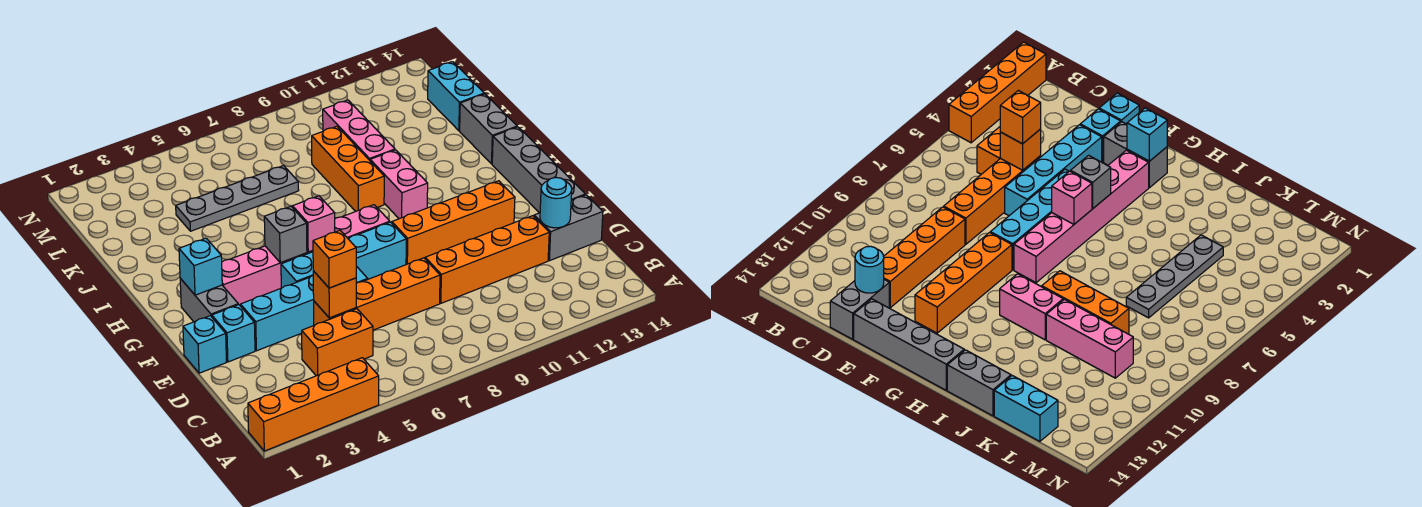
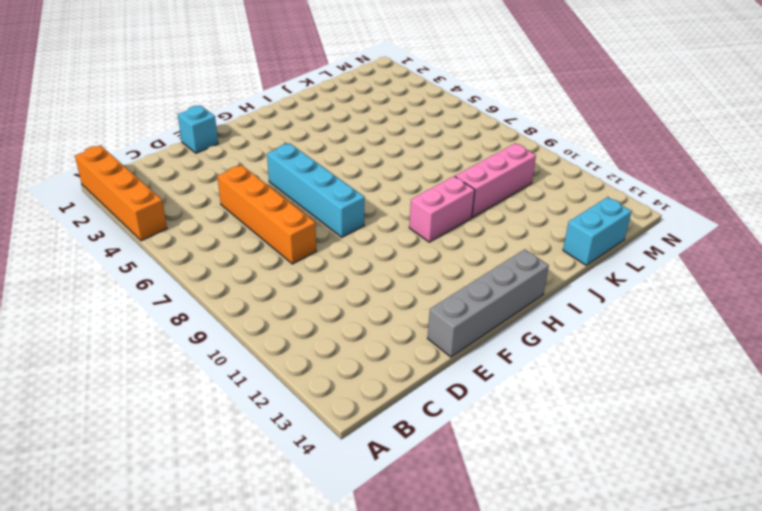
none -> orange brick C4:C5 level 1
none -> orange brick D9:D12 level 1
none -> grey brick D13:D14 level 1

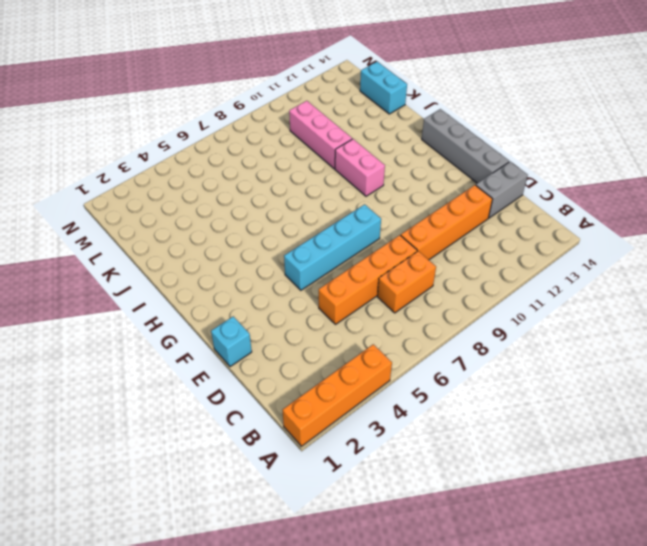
orange brick C7:C8 level 1 -> orange brick C4:C5 level 1
none -> cyan brick E2 level 1
none -> cyan brick E3:E6 level 1
none -> grey brick F2:G2 level 1

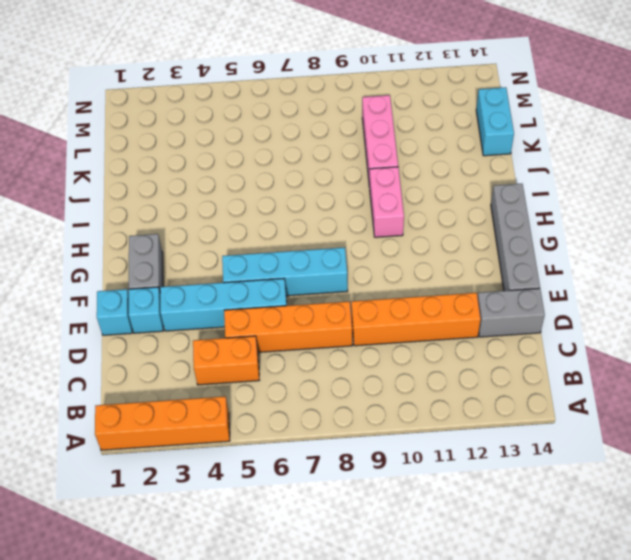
none -> orange brick F9:F12 level 1
none -> pink brick G3:G8 level 1
none -> orange brick I9:K9 level 1

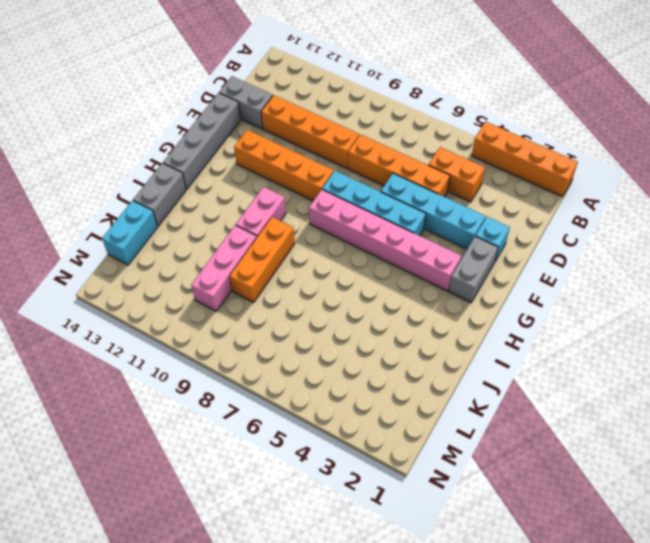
none -> cyan brick E1 level 1
none -> grey plate K4:K7 level 1
none -> orange brick D5 level 2

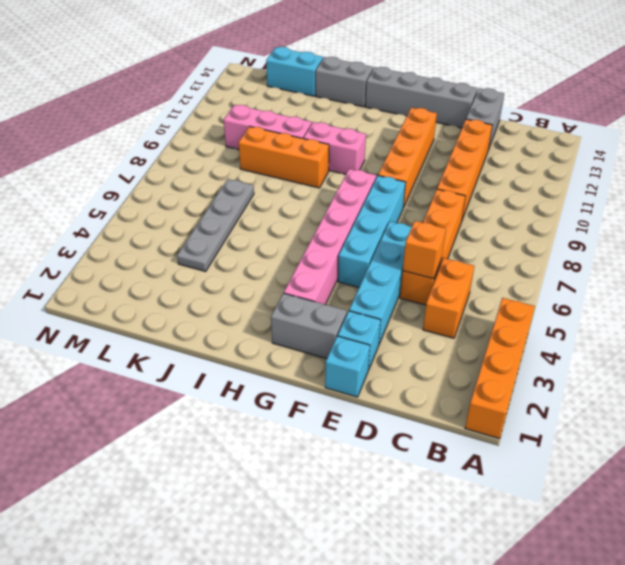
none -> cyan round brick D13 level 2
none -> cyan brick G2 level 2
none -> grey brick G5 level 2

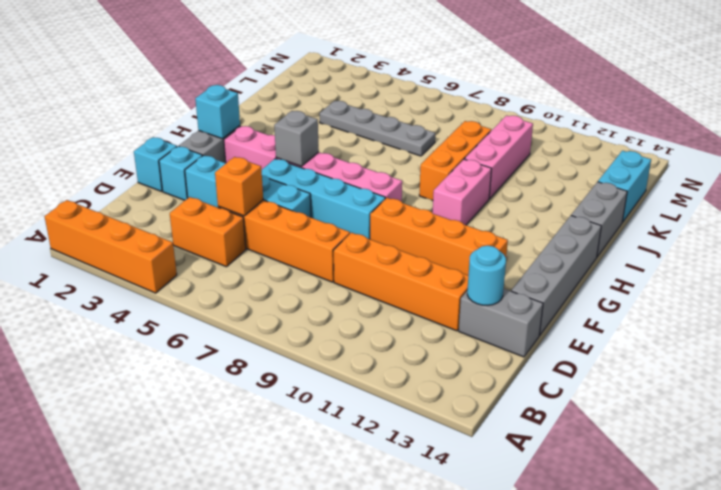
none -> pink brick G6 level 2
none -> orange brick D5 level 3

